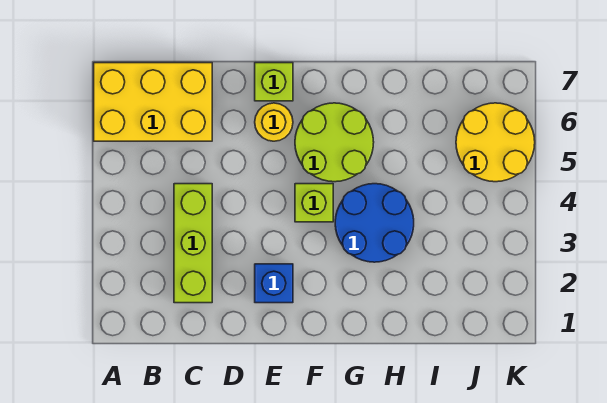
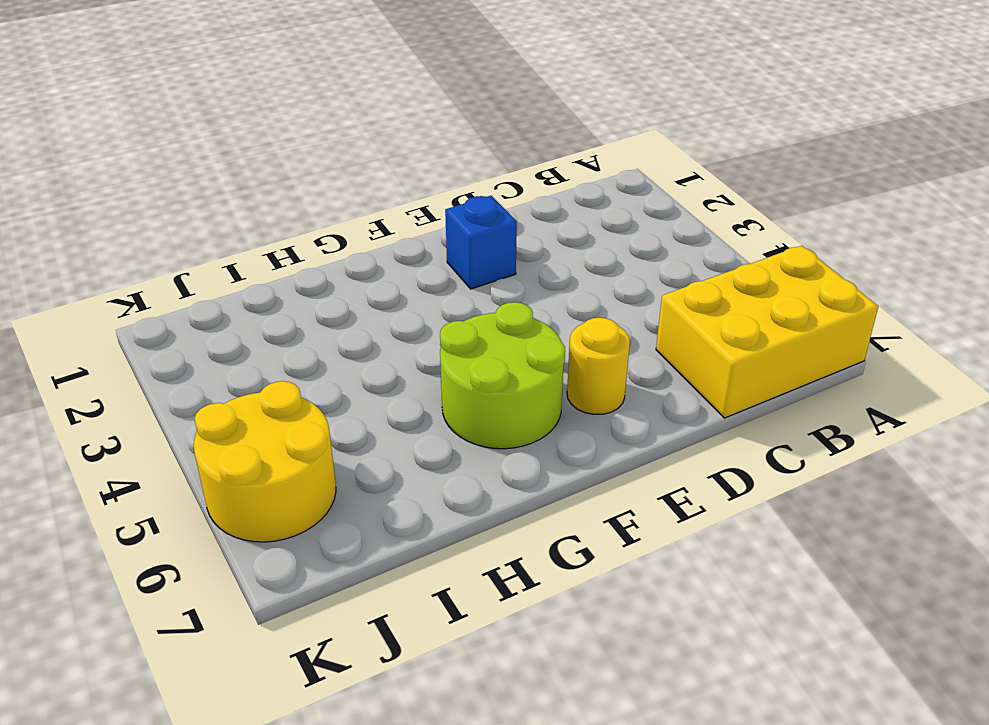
none -> lime brick C2:C4 level 1
none -> lime brick E7 level 1

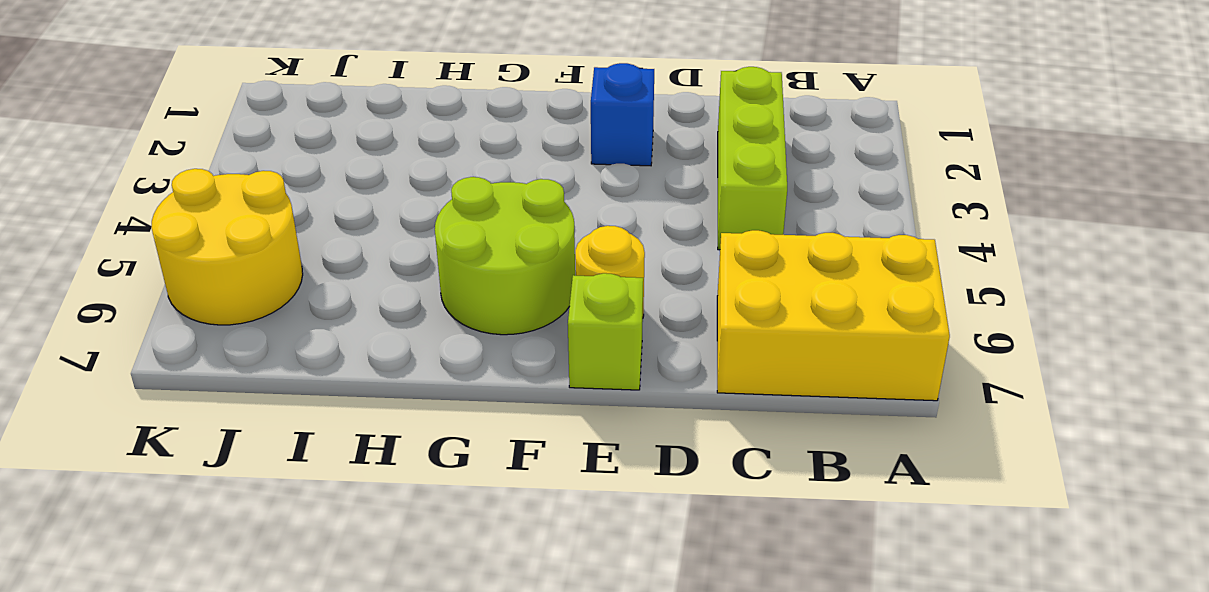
none -> lime brick F4 level 1
none -> blue round brick G3:H4 level 1

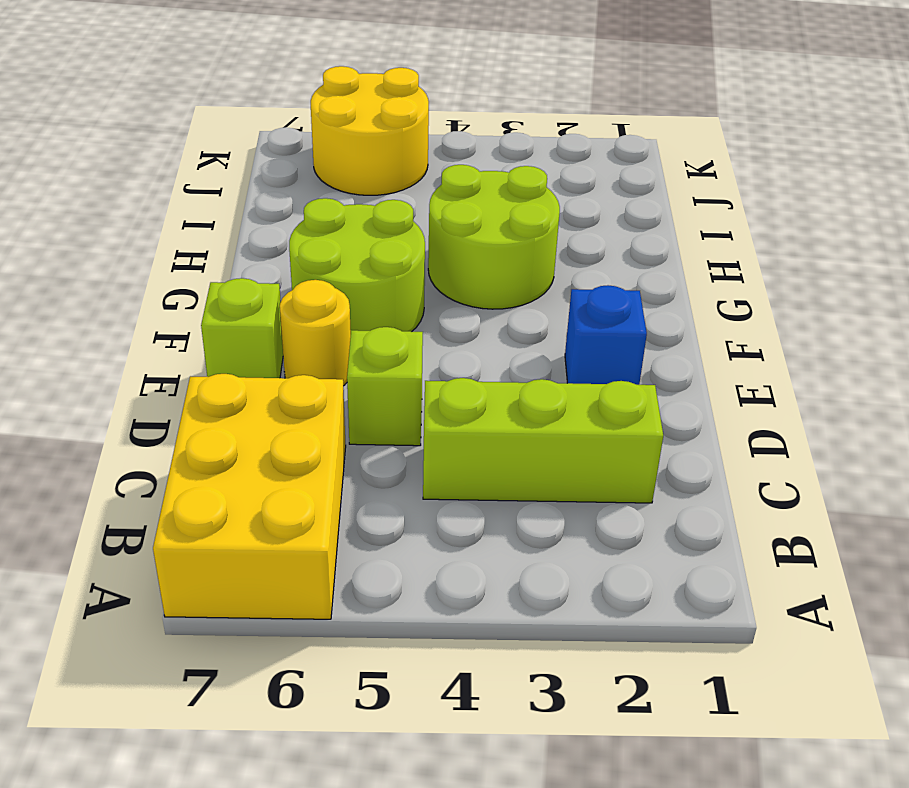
lime brick D5 level 1 -> lime brick F4 level 1
lime round brick G3:H4 level 1 -> blue round brick G3:H4 level 1

